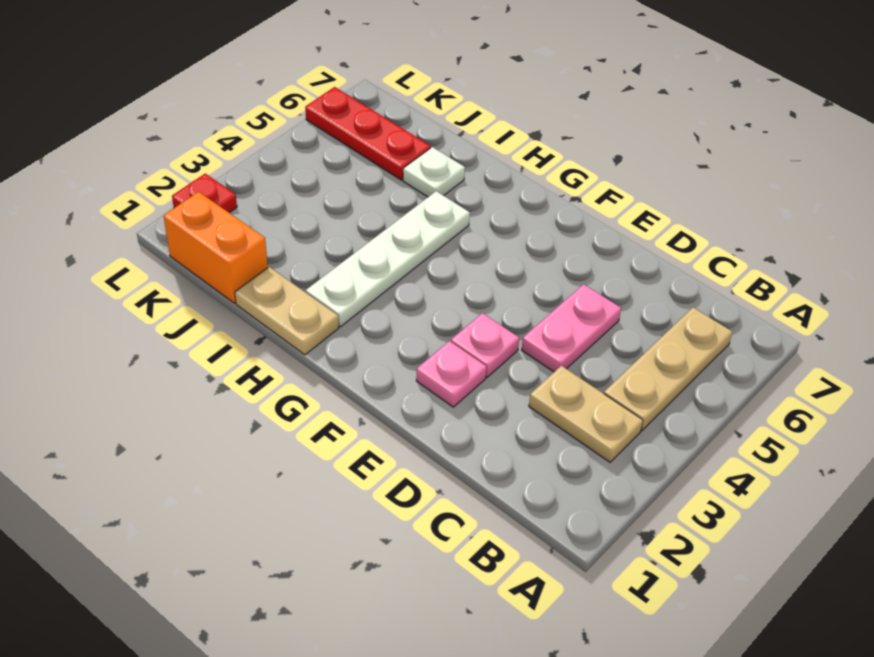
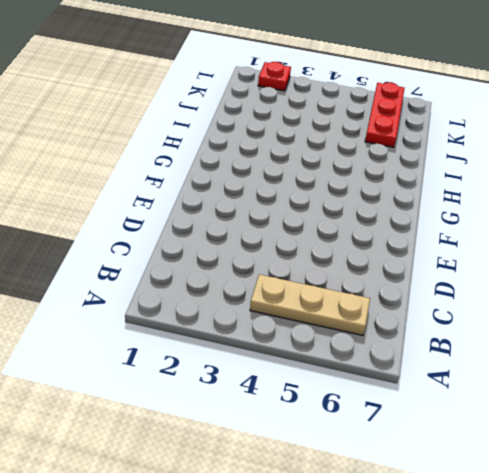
none -> tan plate B3:C3 level 1
none -> pink plate D4:D5 level 1

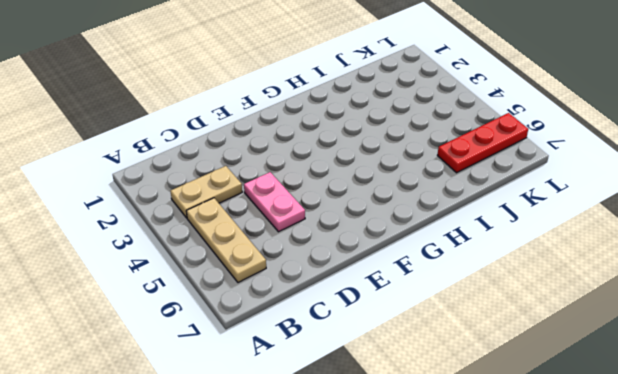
none -> pink plate E2 level 1
none -> pink plate E3 level 1

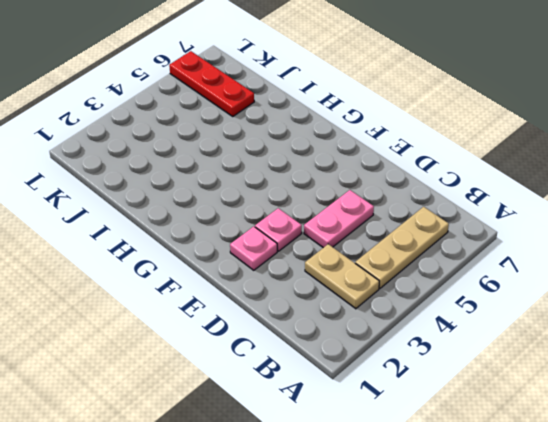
none -> tan plate H1:I1 level 1
none -> white plate H2:H5 level 1

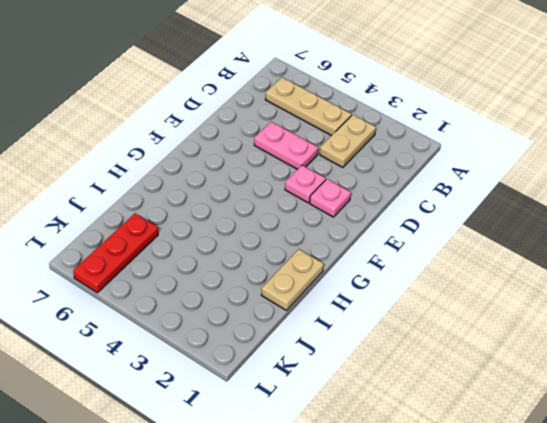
none -> white plate H2:H5 level 1
none -> white plate I6 level 1

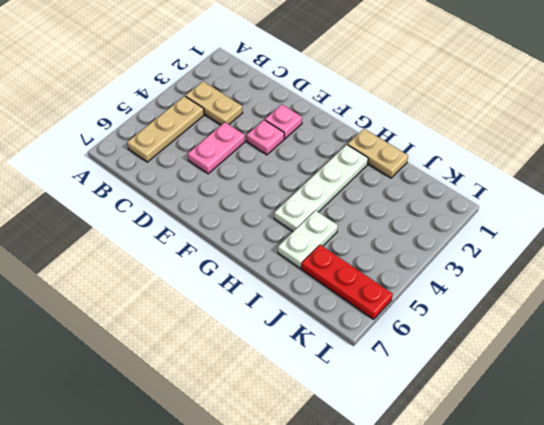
white plate I5:I6 level 1 -> white plate I6 level 1
none -> orange brick J1:K1 level 1
none -> red plate L2 level 1

